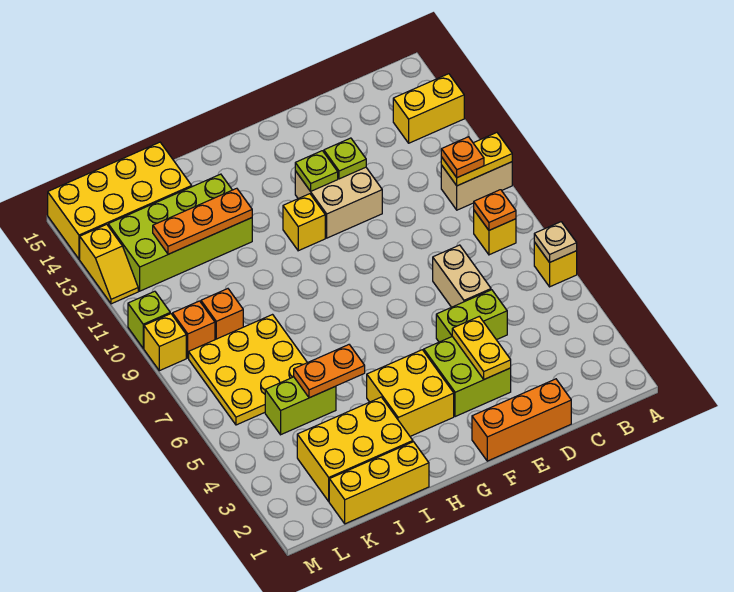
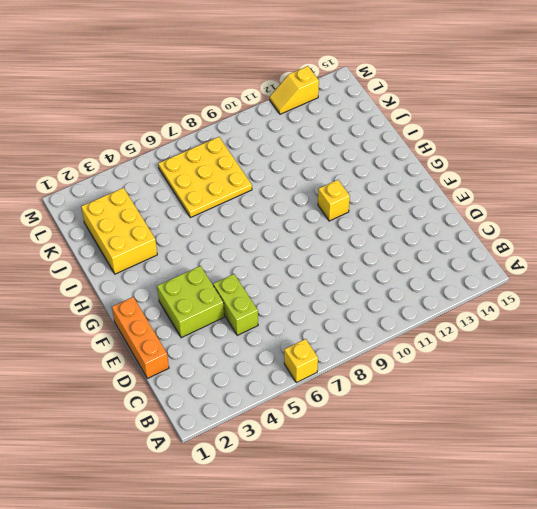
none -> tan brick A10:B10 level 1
none -> yellow brick A13:B13 level 1
none -> yellow brick B8 level 1
none -> tan brick D6:D7 level 1

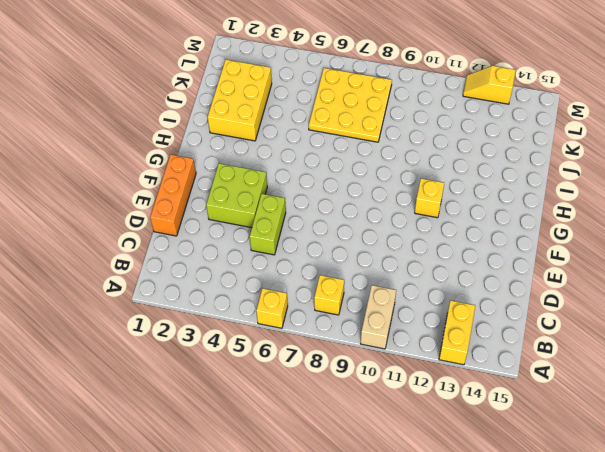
none -> tan brick D6:D7 level 1
none -> tan brick E11:F12 level 1
none -> yellow brick G3:H4 level 1
none -> yellow brick I1:K1 level 1

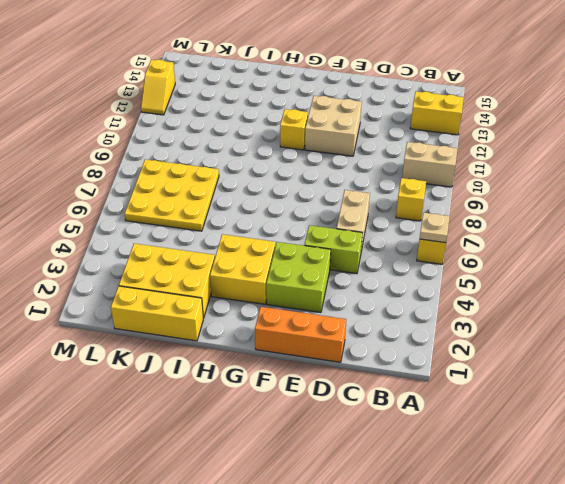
none -> lime brick I12:L13 level 1
none -> lime brick J5:K5 level 1
none -> yellow brick J14:M15 level 1
none -> orange brick K9 level 1

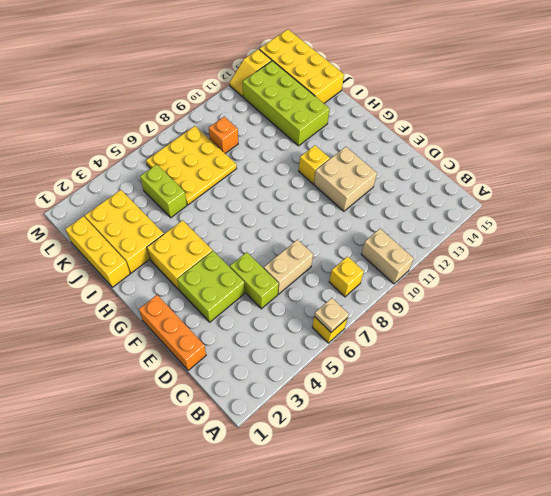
none -> yellow brick A13:B13 level 1
none -> orange brick L9 level 1
none -> yellow brick M9 level 1
none -> lime brick M10 level 1

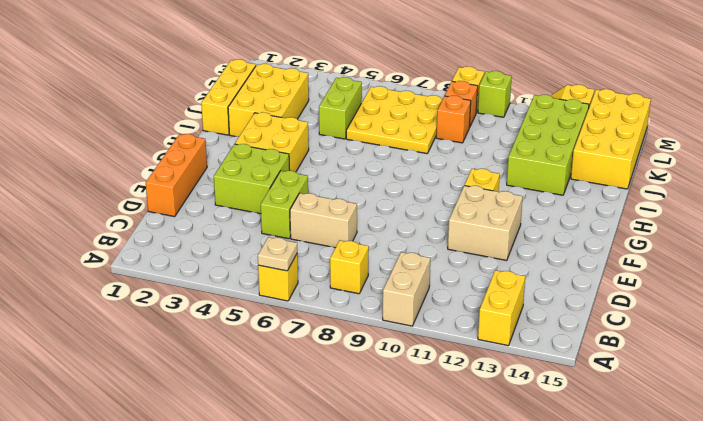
none -> yellow plate A10:B10 level 2
none -> orange plate B8 level 2
none -> yellow plate E3:E4 level 2
none -> lime plate E12 level 2

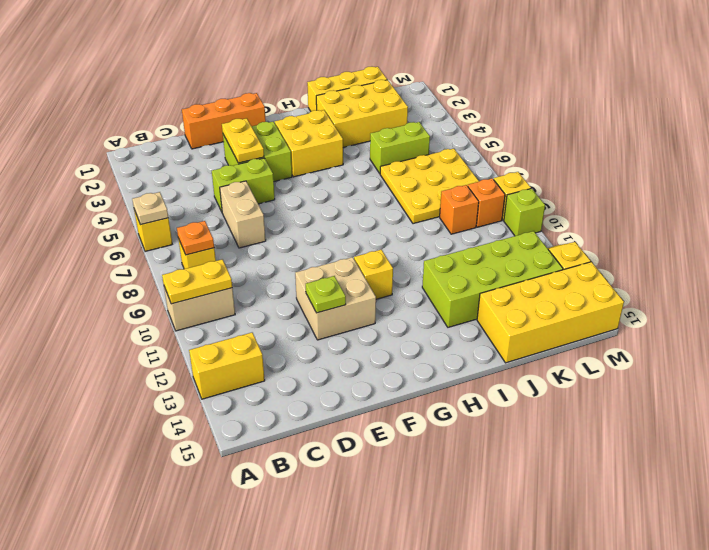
none -> lime plate F12 level 2
none -> orange plate I5:J5 level 2
none -> orange plate I12:K12 level 2
none -> orange plate B10 level 3

